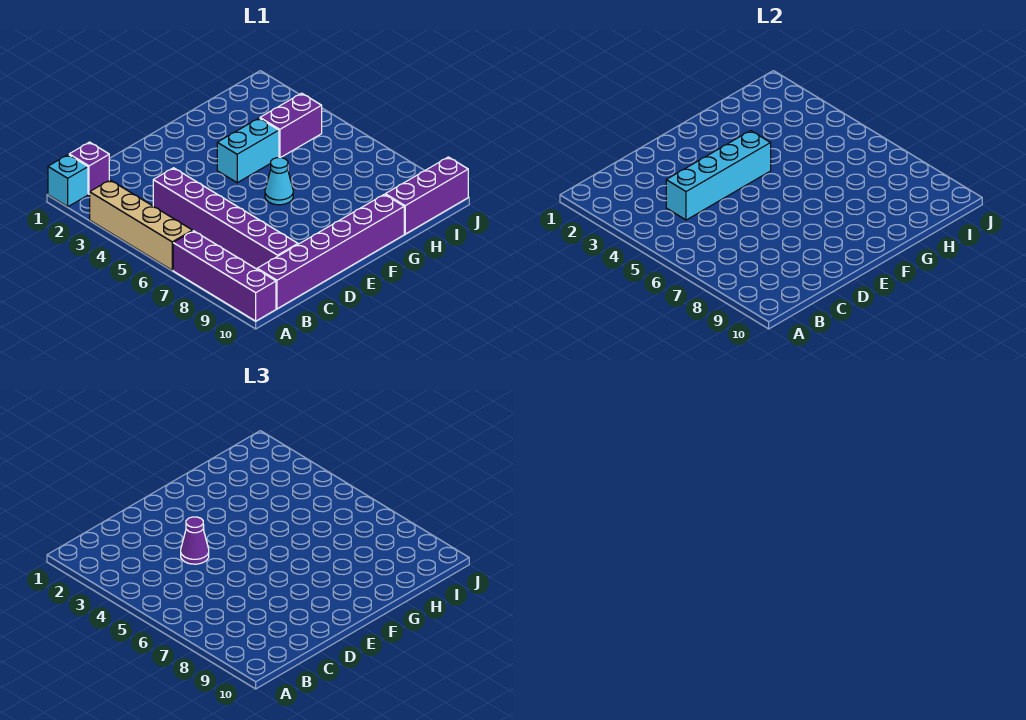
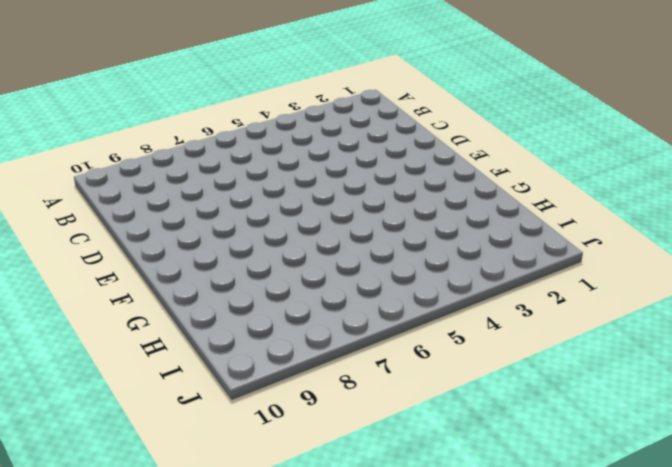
none -> cyan brick A1 level 1
none -> tan brick A3:A6 level 1
none -> purple brick A7:A10 level 1

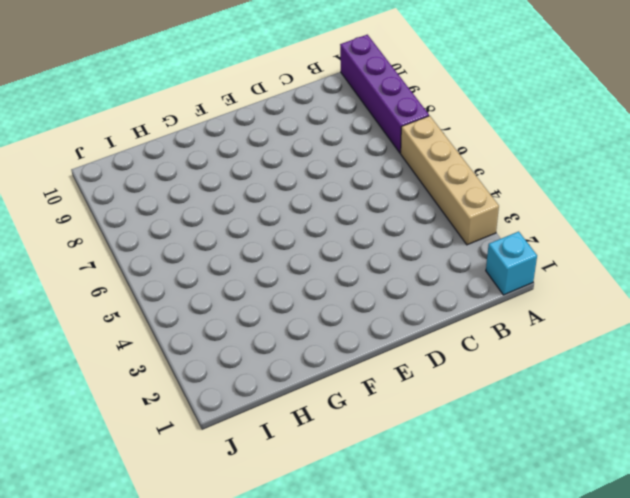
none -> purple brick B1 level 1
none -> purple brick B10:G10 level 1
none -> purple brick C4:C9 level 1

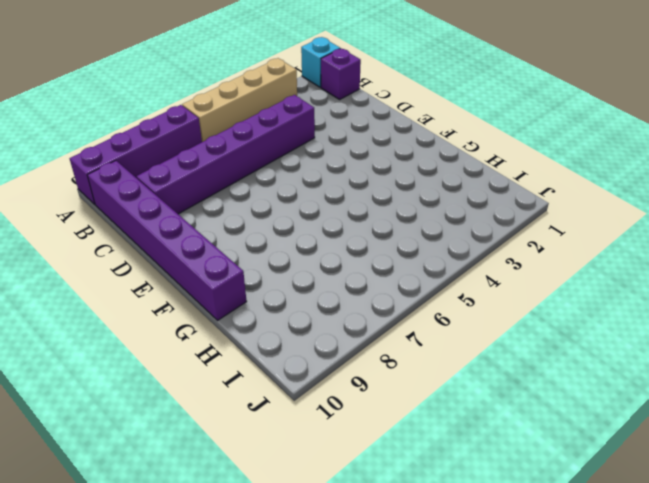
none -> cyan brick F4:G4 level 1
none -> cyan cone F6 level 1
none -> purple brick H4:I4 level 1

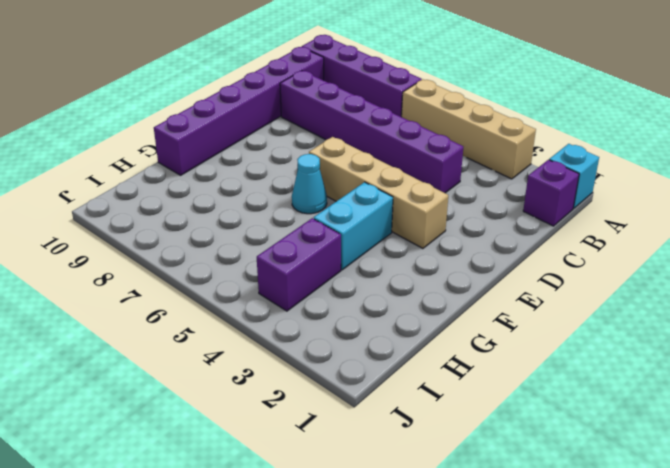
tan brick E3:E6 level 1 -> none
none -> purple brick H10:J10 level 1
none -> cyan brick C4:F4 level 2
none -> purple cone D4 level 3

